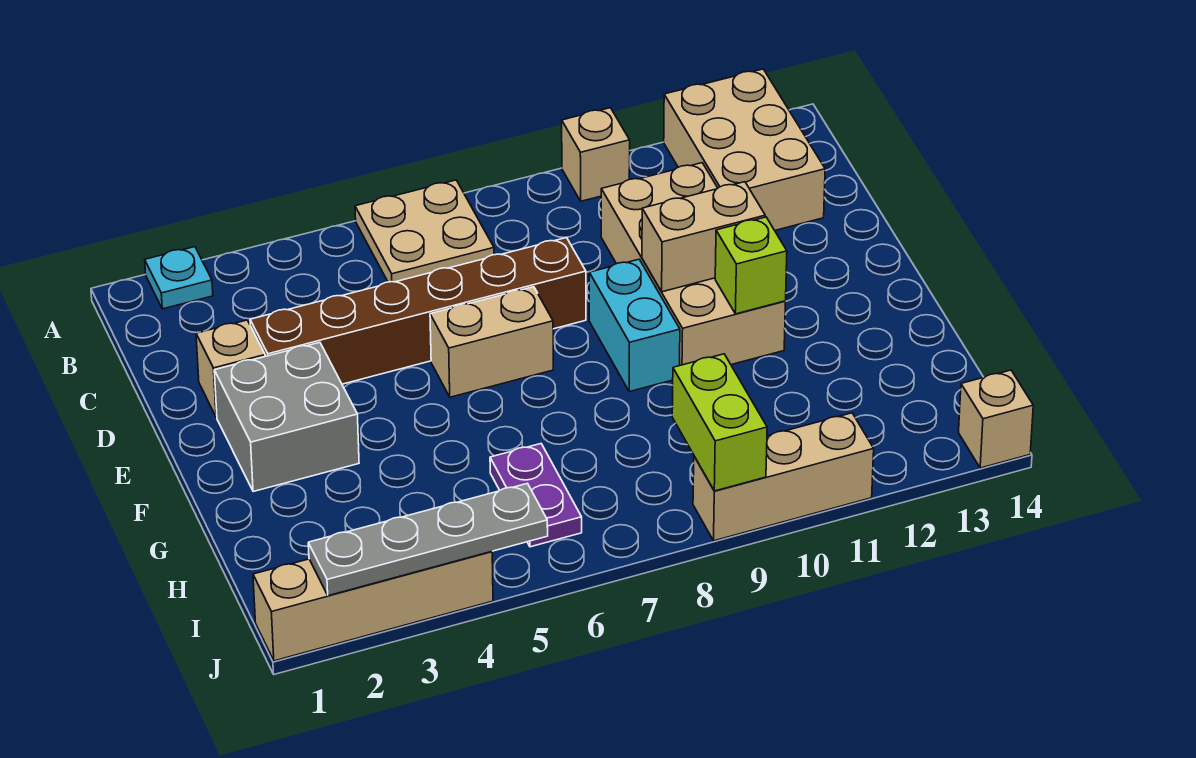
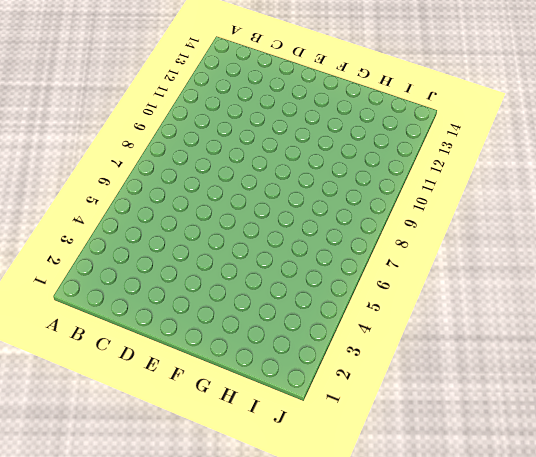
none -> cyan plate A2 level 1
none -> tan plate A6:B7 level 1
none -> tan brick A10 level 1

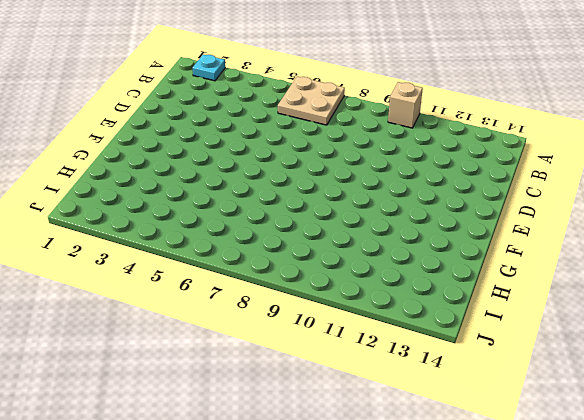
none -> tan brick A12:C13 level 1
none -> tan brick C10:F11 level 1
none -> tan brick D2 level 1

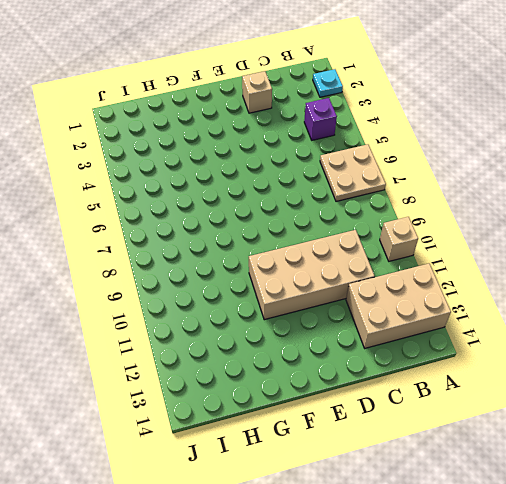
purple brick B4 level 1 -> none
none -> brown brick D3:D8 level 1
none -> grey brick E2:F3 level 1
none -> tan brick E6:E7 level 1

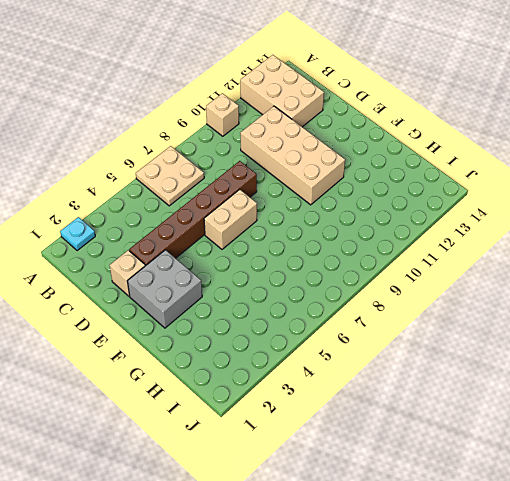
none -> cyan brick E9:F9 level 1
none -> purple plate H6:I6 level 1
none -> tan brick J1:J4 level 1

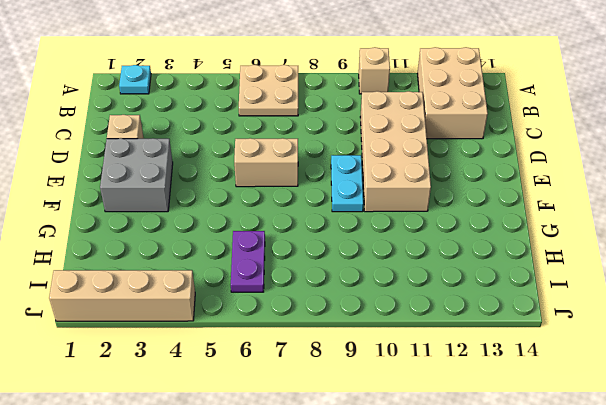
cyan plate E9:F9 level 1 -> cyan brick E9:F9 level 1
none -> brown brick D3:D8 level 1
none -> tan brick J9:J11 level 1
none -> tan brick J14 level 1

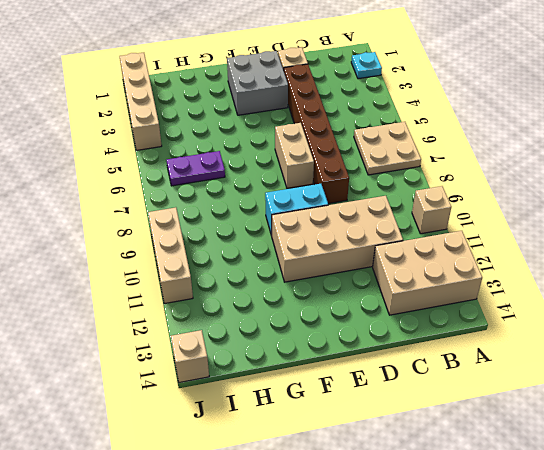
none -> tan brick E10:E11 level 2
none -> lime brick F11 level 2
none -> lime brick I9:J9 level 2

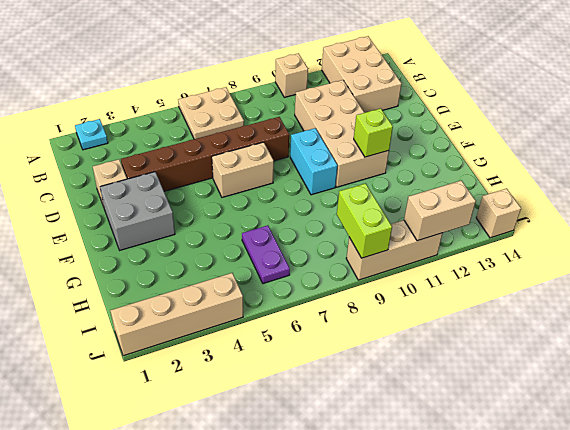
tan brick J11:J12 level 2 -> tan brick E10:E11 level 2
none -> grey plate J2:J5 level 2

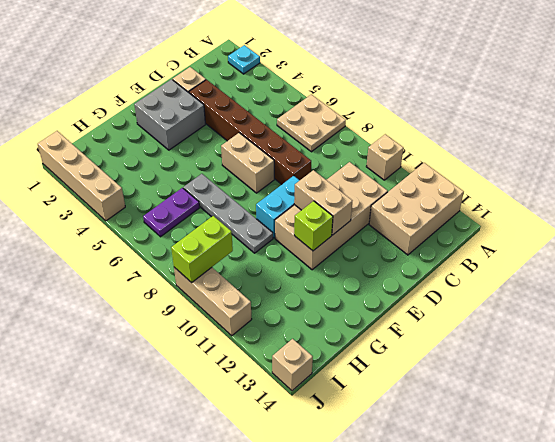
grey plate G6:G9 level 1 -> grey plate J2:J5 level 2

